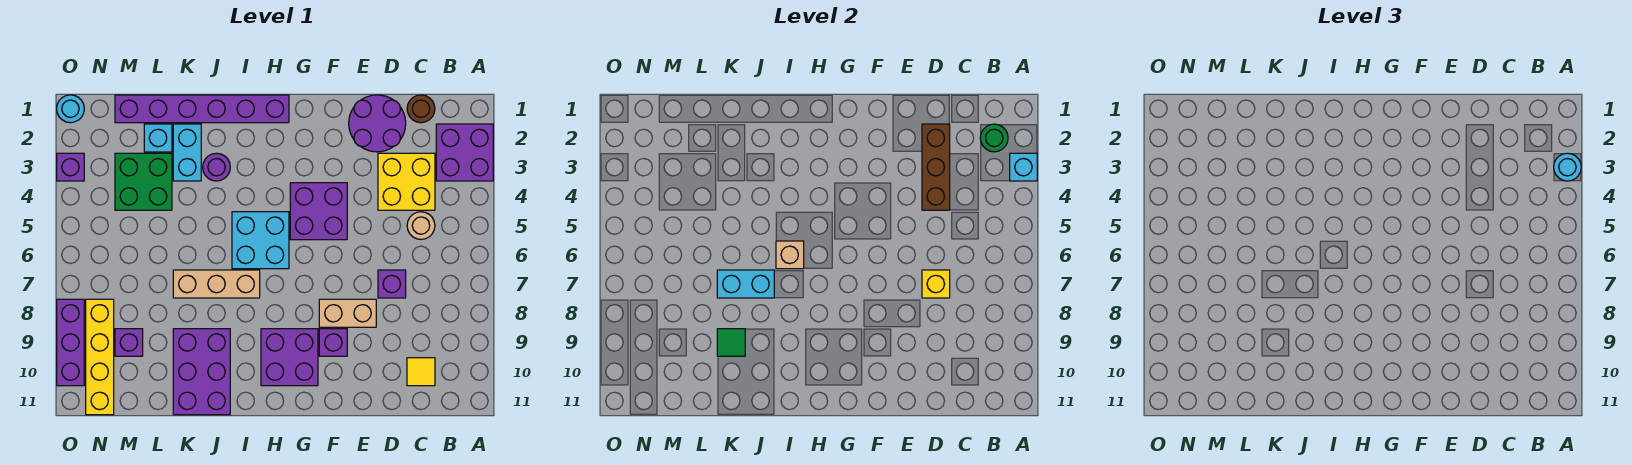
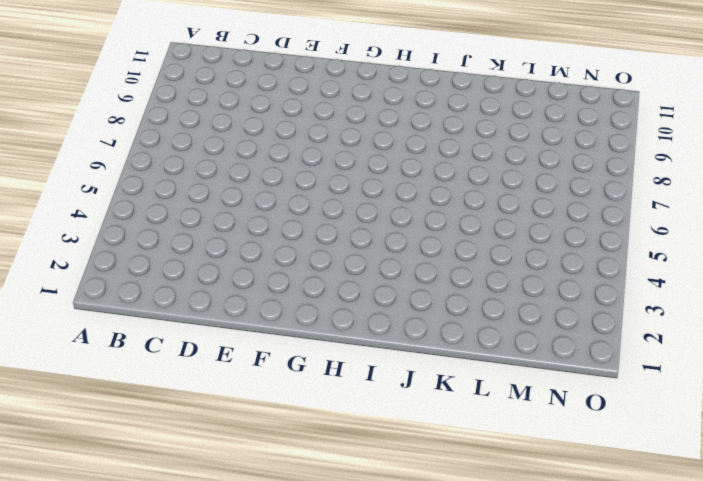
none -> purple brick A2:B3 level 1
none -> brown round brick C1 level 1
none -> yellow brick C3:D4 level 1
none -> tan round brick C5 level 1

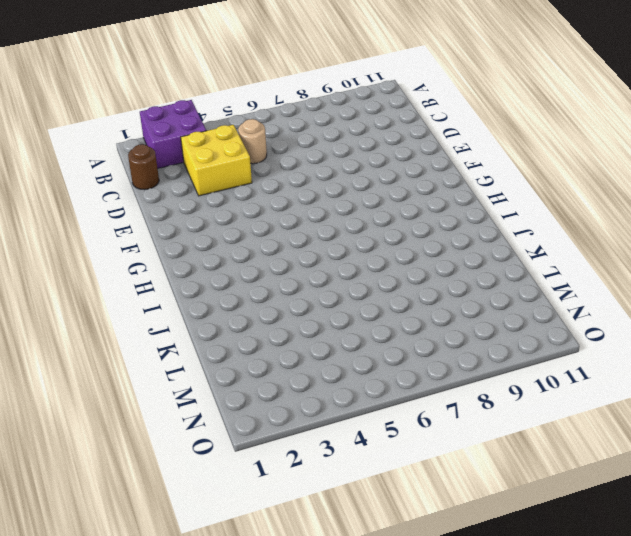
none -> yellow tile C10 level 1
none -> purple round brick D1:E2 level 1
none -> purple brick D7 level 1
none -> tan brick E8:F8 level 1

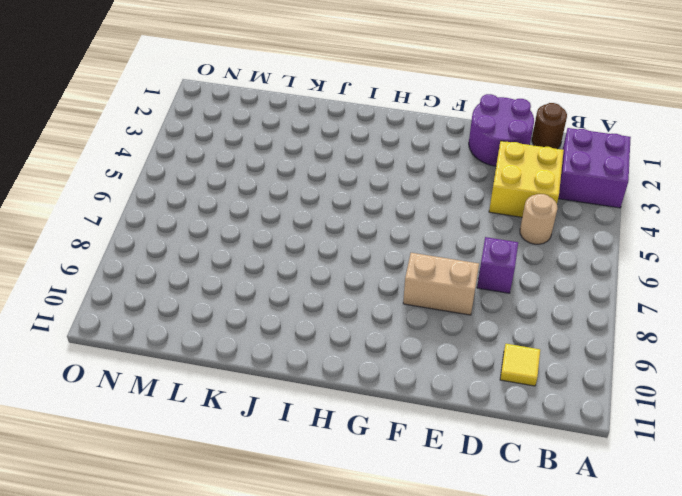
none -> purple brick F4:G5 level 1
none -> purple brick F9 level 1
none -> purple brick G9:H10 level 1
none -> purple brick H1:M1 level 1

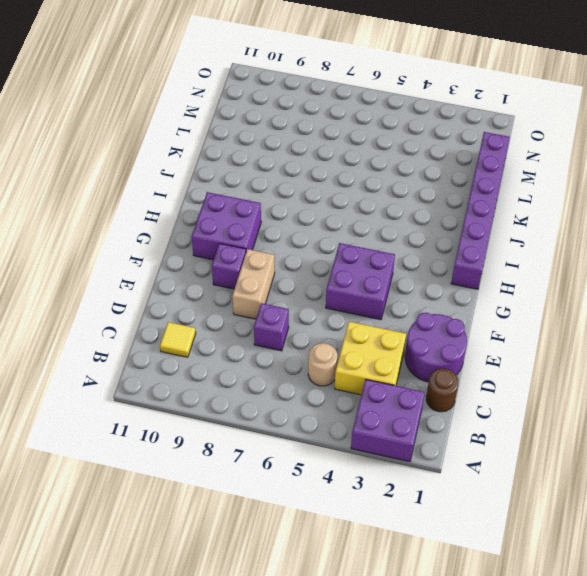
none -> cyan brick H5:I6 level 1
none -> tan brick I7:K7 level 1
none -> purple round brick J3 level 1
none -> purple brick J9:K11 level 1

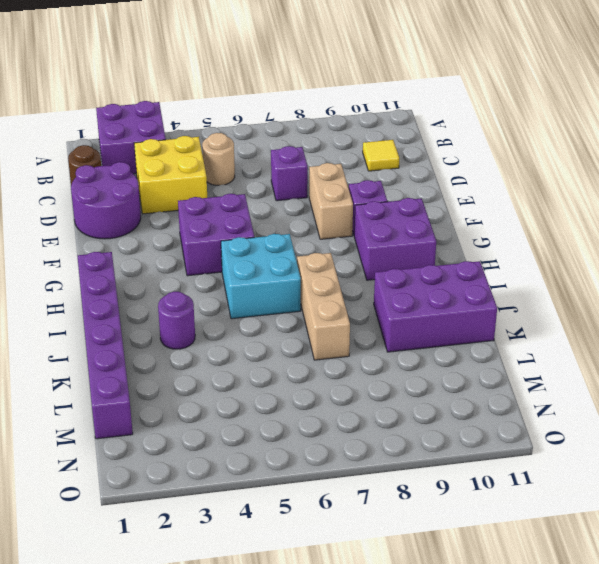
none -> cyan brick K2:K3 level 1
none -> cyan brick L2 level 1
none -> green brick L3:M4 level 1
none -> purple brick M9 level 1

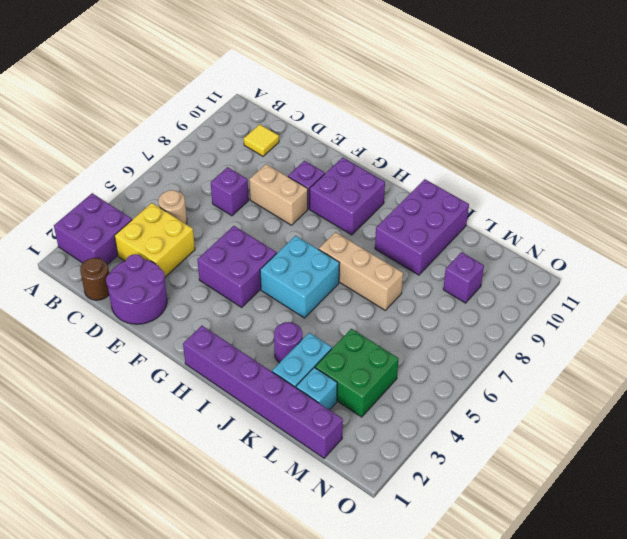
none -> yellow brick N8:N11 level 1
none -> cyan round brick O1 level 1
none -> purple brick O3 level 1
none -> purple brick O8:O10 level 1

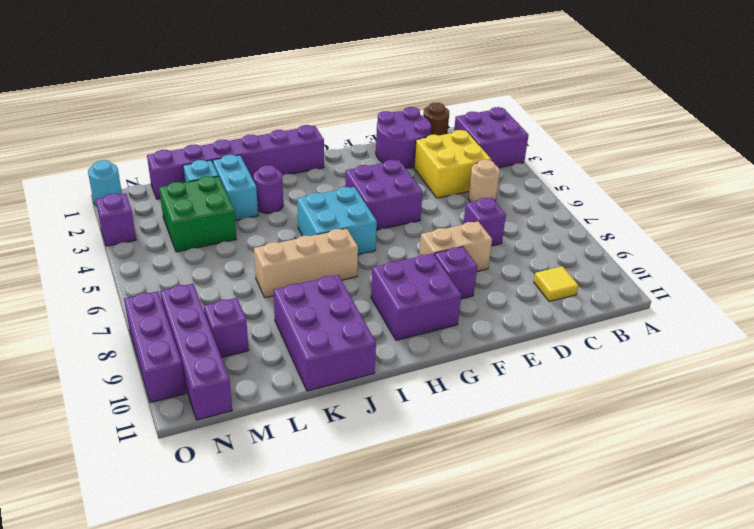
purple brick N8:N11 level 1 -> yellow brick N8:N11 level 1
none -> cyan brick A3 level 2
none -> green round brick B2 level 2
none -> brown brick D2:D4 level 2
none -> yellow brick D7 level 2

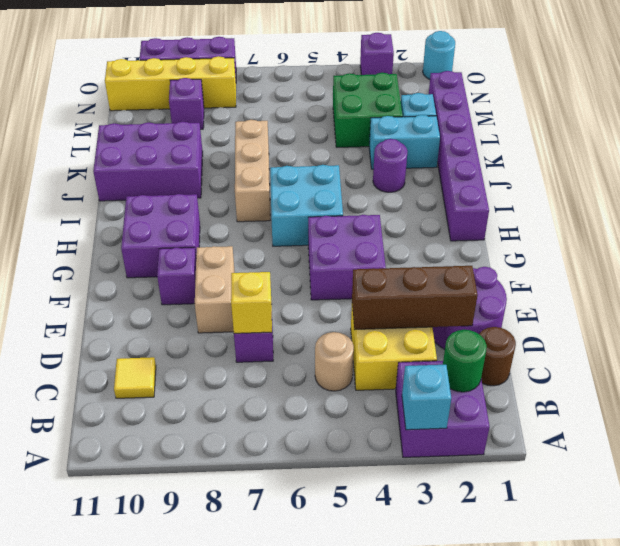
none -> tan brick I6 level 2
none -> cyan brick J7:K7 level 2
none -> green tile K9 level 2
none -> cyan round brick A3 level 3

